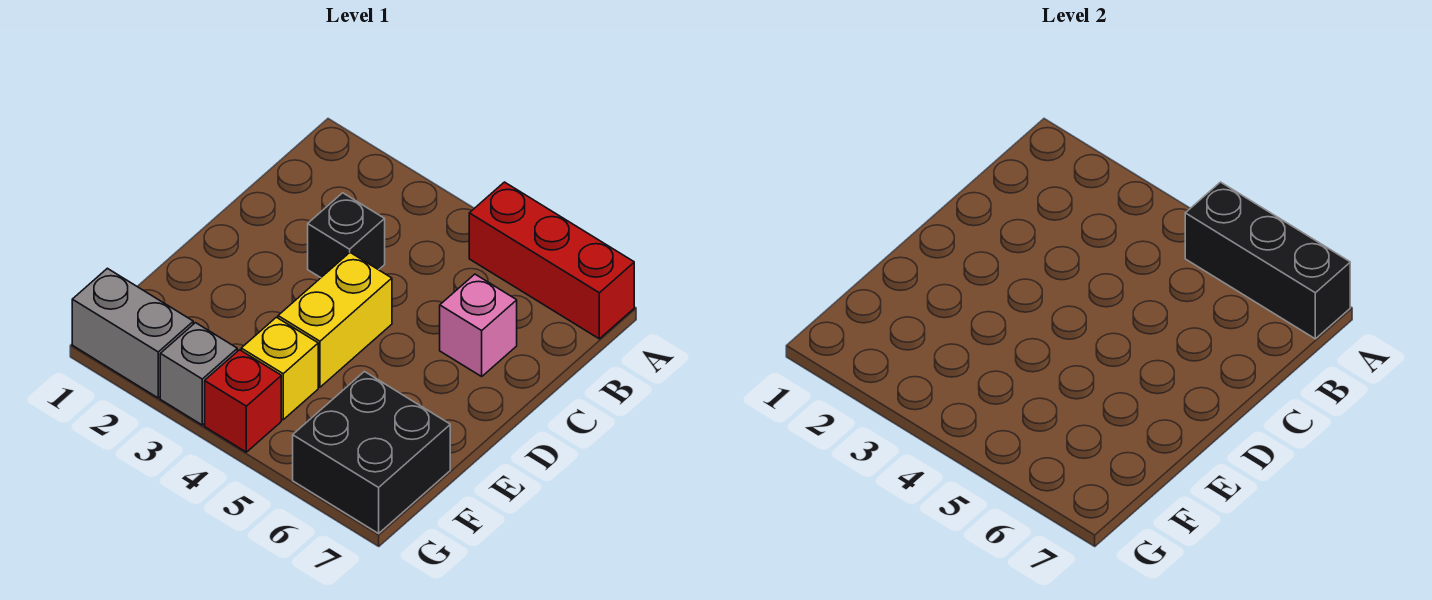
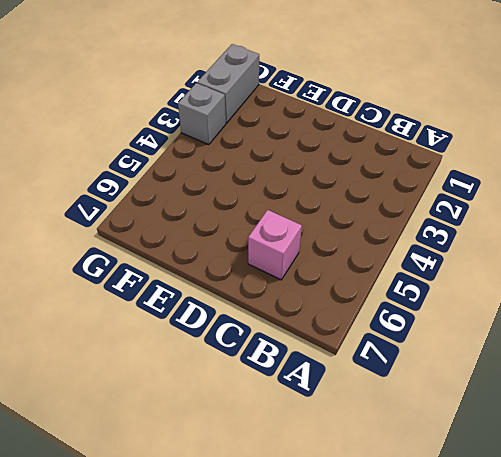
none -> red brick A5:A7 level 1
none -> black brick C3 level 1

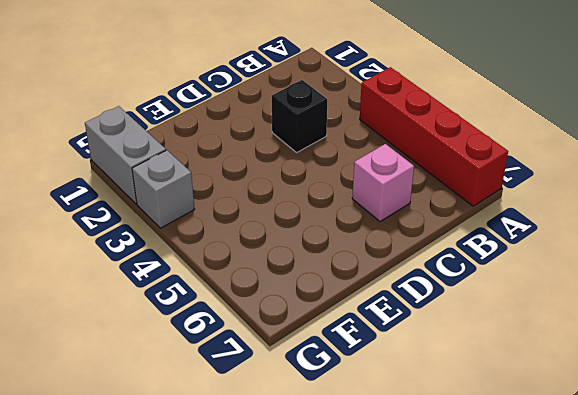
red brick A4:A7 level 1 -> red brick A5:A7 level 1
none -> yellow brick D4:E4 level 1
none -> yellow brick F4 level 1

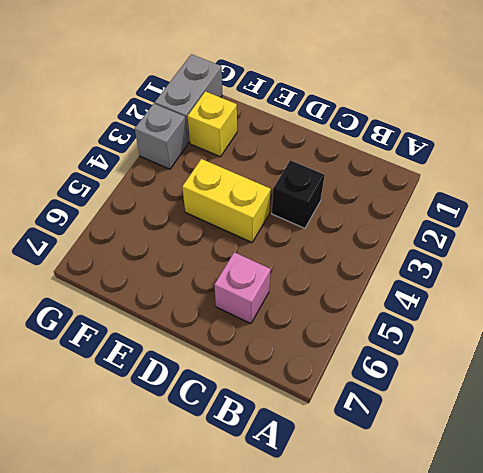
yellow brick F2 level 1 -> yellow brick F4 level 1
none -> red brick A5:A7 level 1
none -> black brick F6:G7 level 1

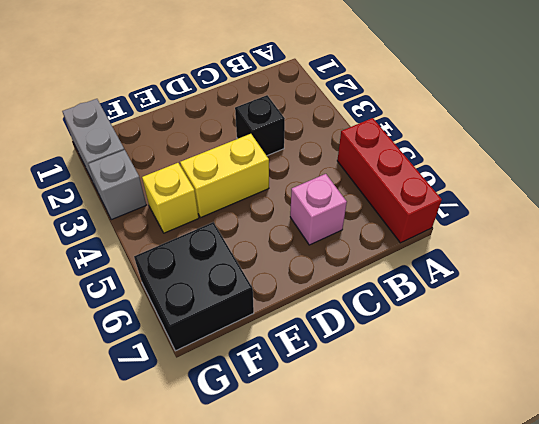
none -> red brick G4 level 1
none -> black brick A5:A7 level 2

